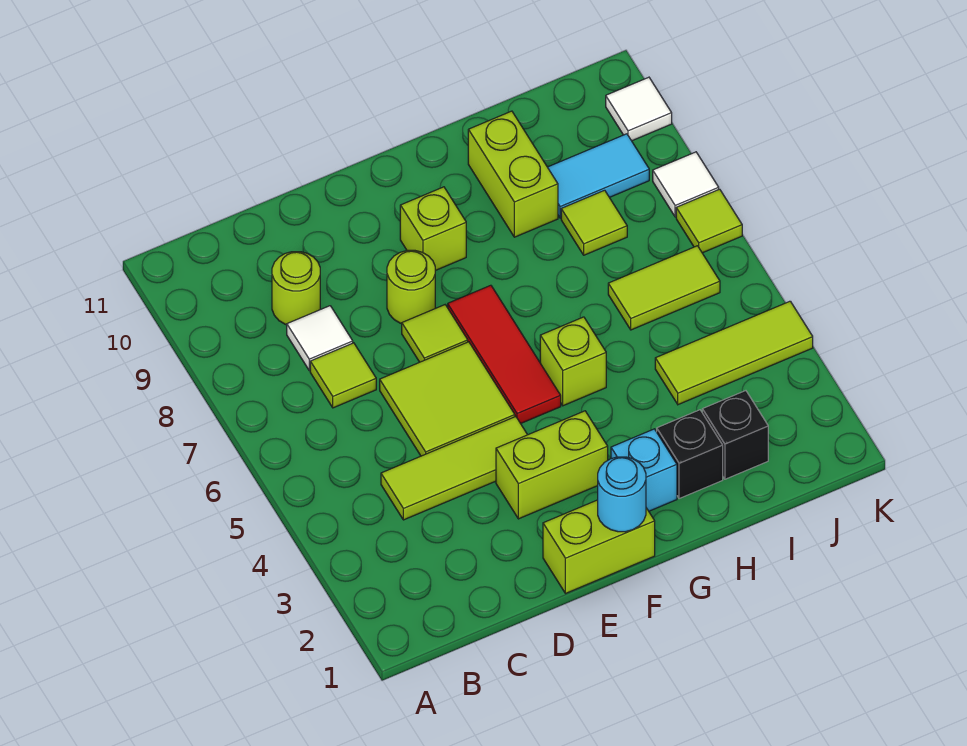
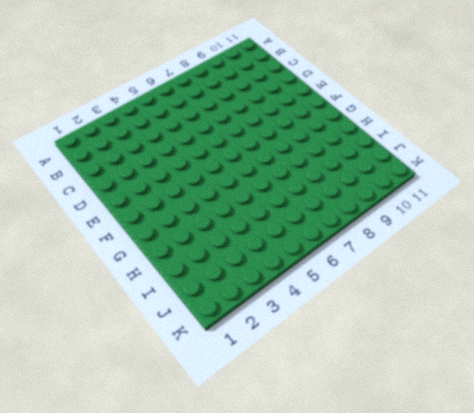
none -> lime tile C4:E4 level 1
none -> lime tile C7 level 1
none -> white tile C8 level 1

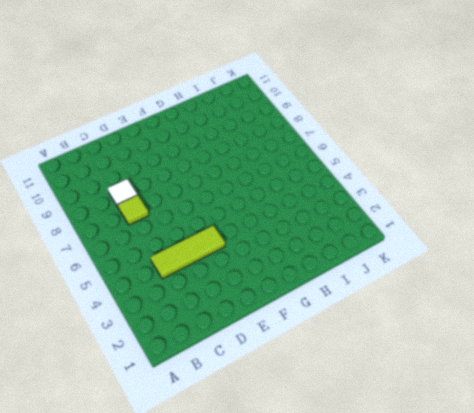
none -> lime round brick C9 level 1
none -> lime tile D5:E6 level 1
none -> lime brick E1:F1 level 1

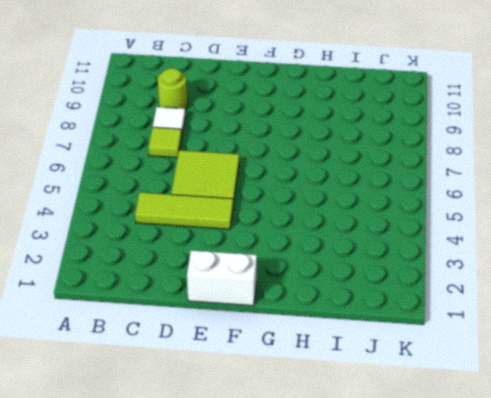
white brick E1:F1 level 1 -> lime brick E1:F1 level 1
none -> lime brick E3:F3 level 1
none -> lime tile E7 level 1
none -> lime round brick E8 level 1

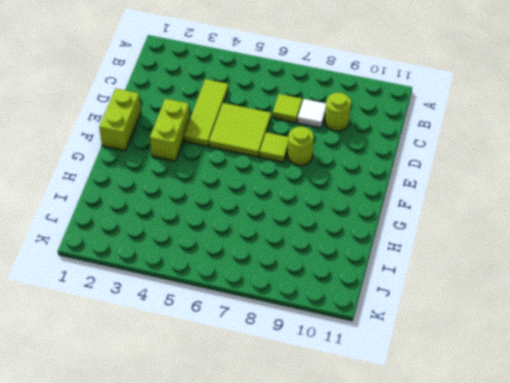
none -> red tile F5:F7 level 1
none -> lime brick F9 level 1
none -> cyan brick G2 level 1

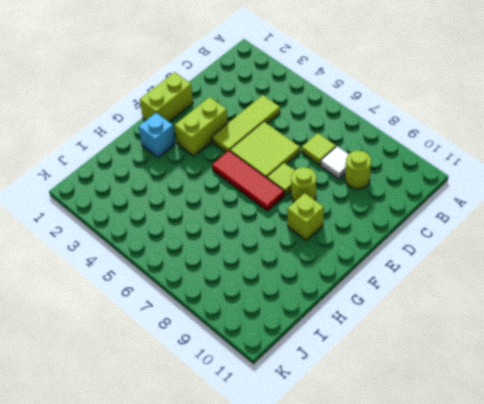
none -> lime brick G5 level 1
none -> black brick H2 level 1
none -> lime brick H9:H10 level 1

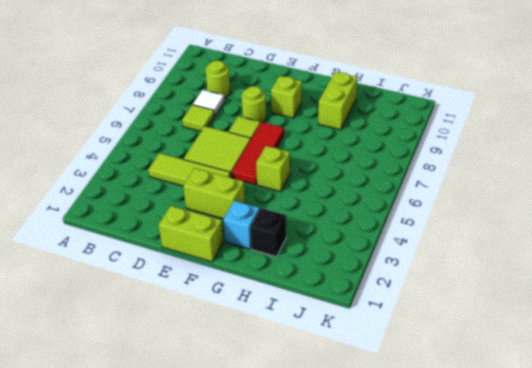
none -> black brick I2 level 1
none -> lime tile I4:K4 level 1
none -> lime tile I6:J6 level 1

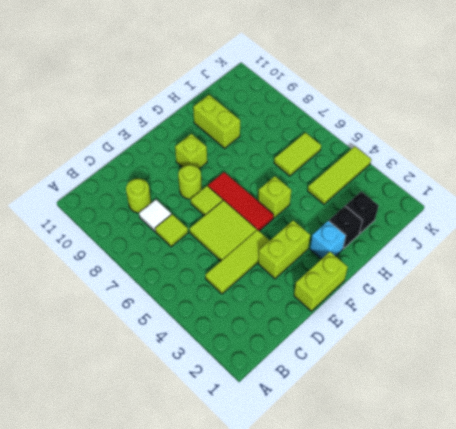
none -> lime tile I8 level 1
none -> cyan tile I9:J9 level 1
none -> lime tile K7 level 1

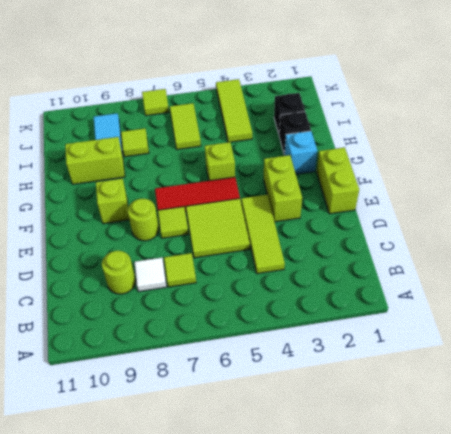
none -> white tile K8 level 1
none -> white tile K10 level 1
none -> cyan round brick F1 level 2

